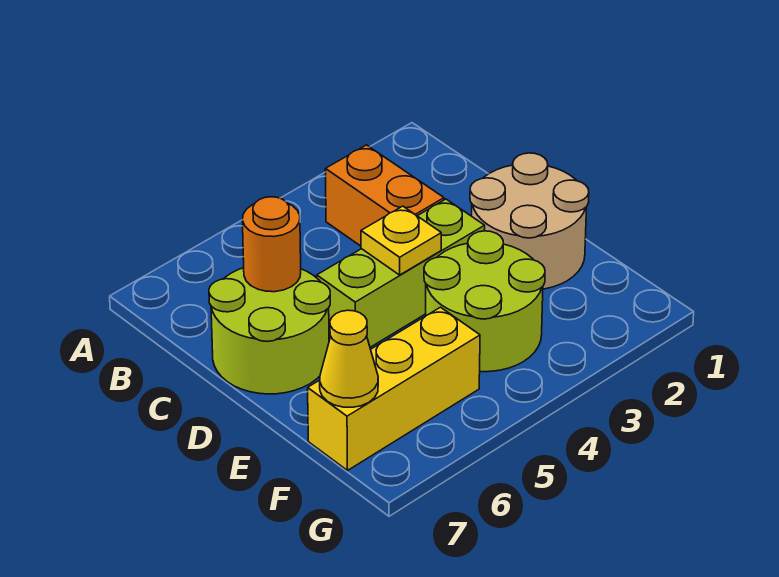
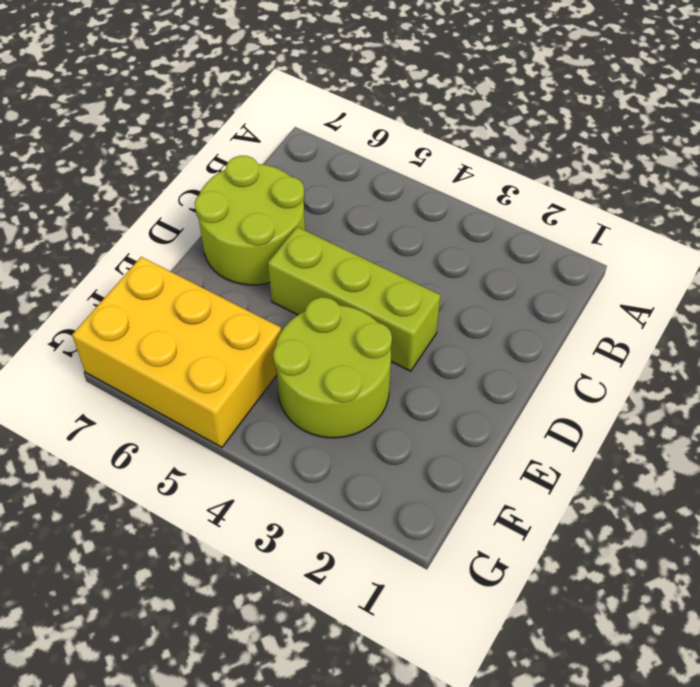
yellow brick F5:G7 level 1 -> yellow brick F5:F7 level 1
none -> orange brick B3:C3 level 1
none -> tan round brick D1:E2 level 1

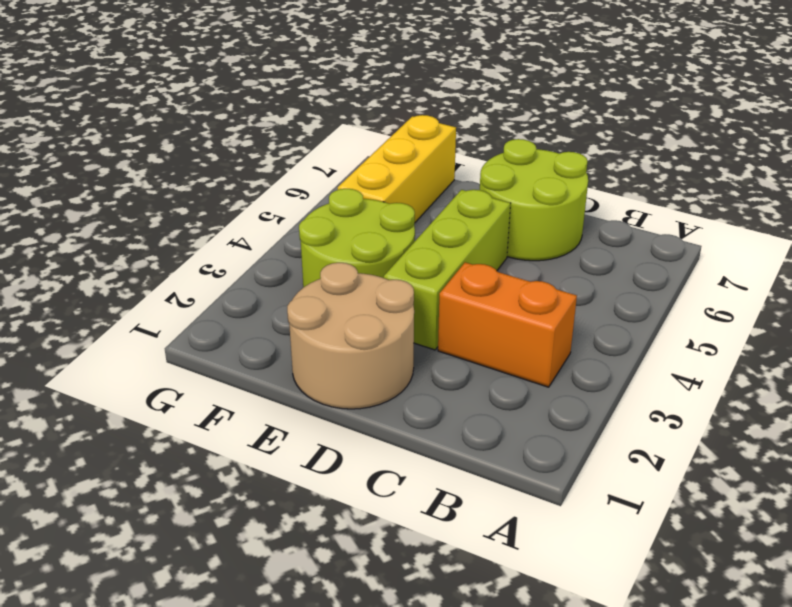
none -> orange round brick C6 level 2
none -> yellow plate D4 level 2

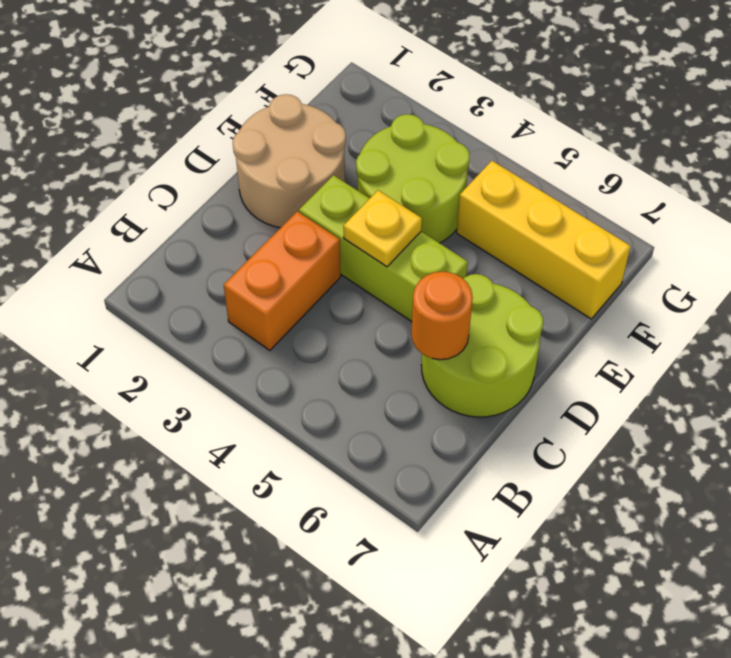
none -> yellow cone F7 level 2

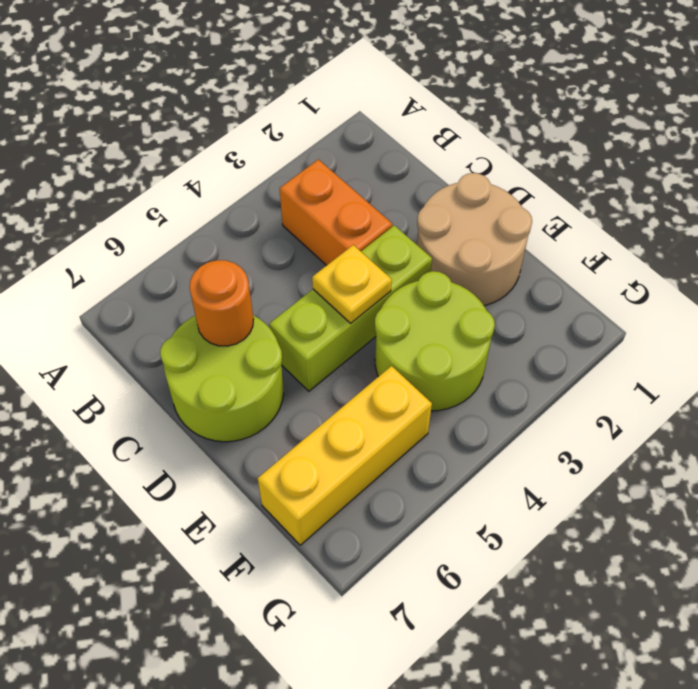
none -> yellow cone F7 level 2

